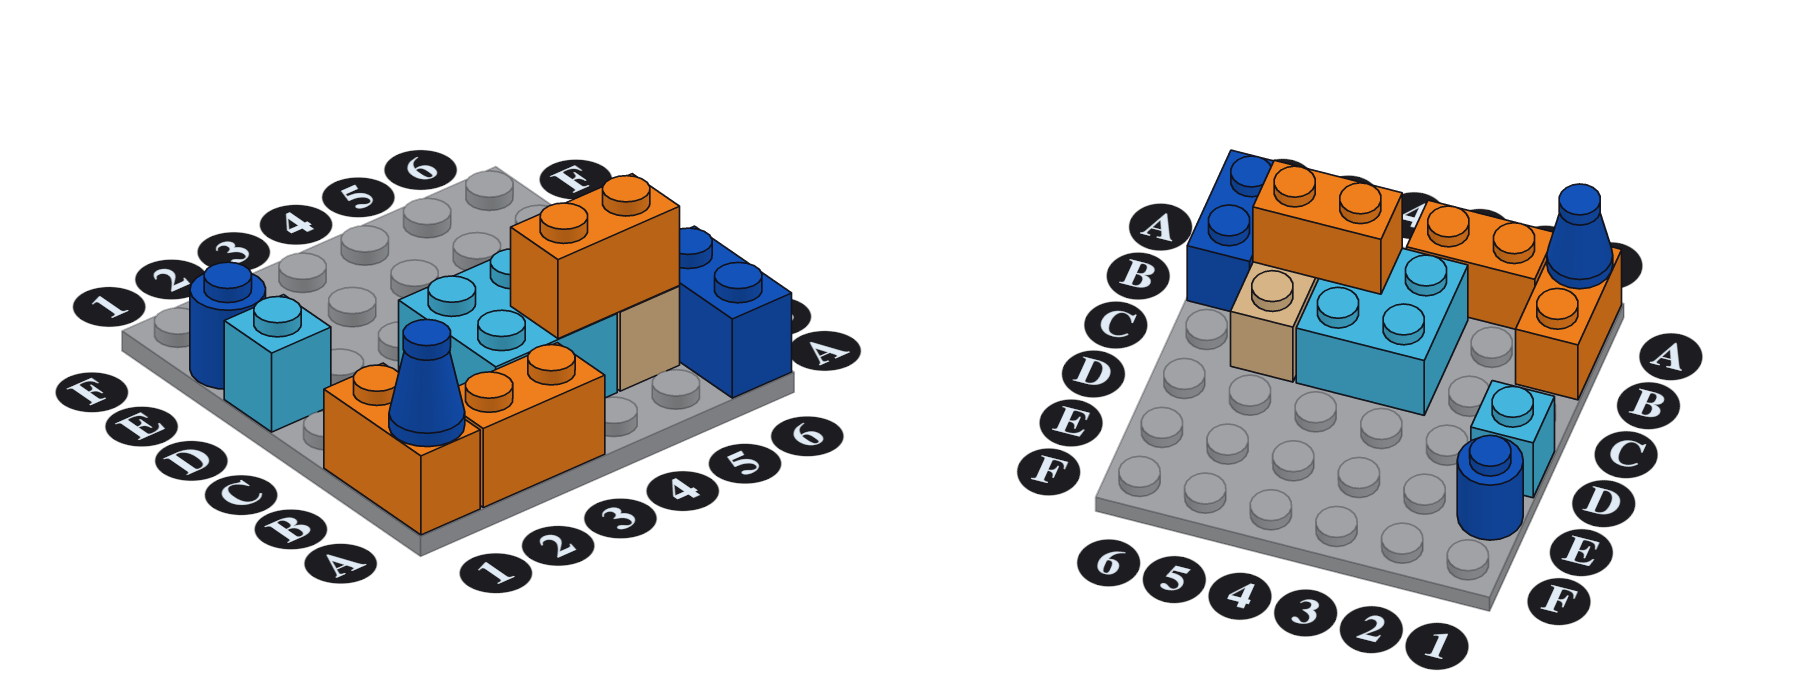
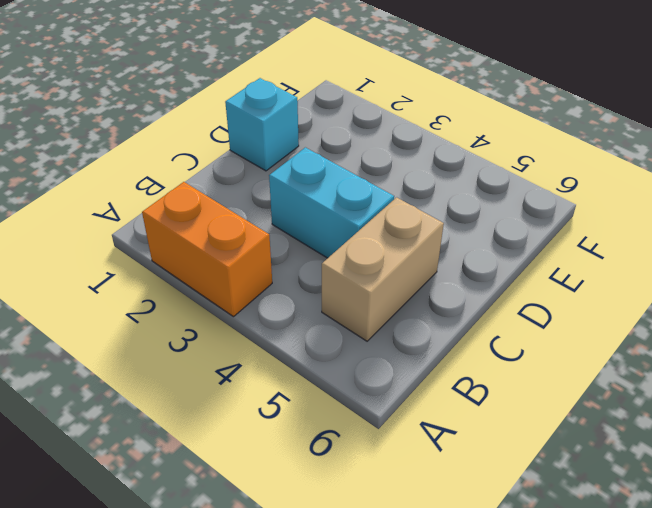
cyan brick C3:C4 level 1 -> cyan brick B3:C4 level 1
none -> orange brick A1:B1 level 1
none -> blue brick A6:B6 level 1

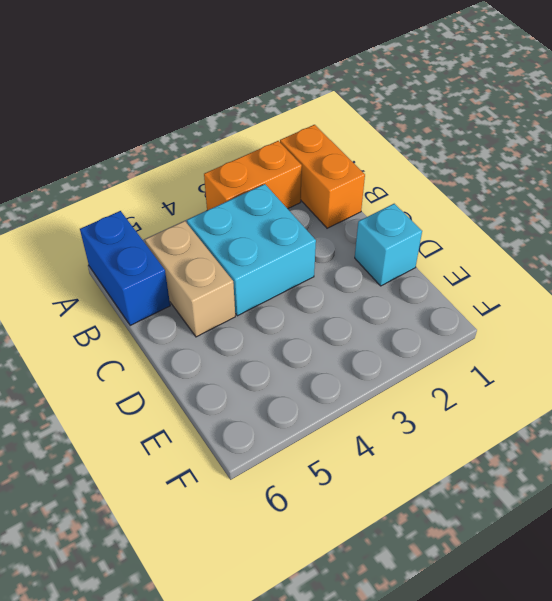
none -> blue round brick E1 level 1
none -> blue cone A1 level 2

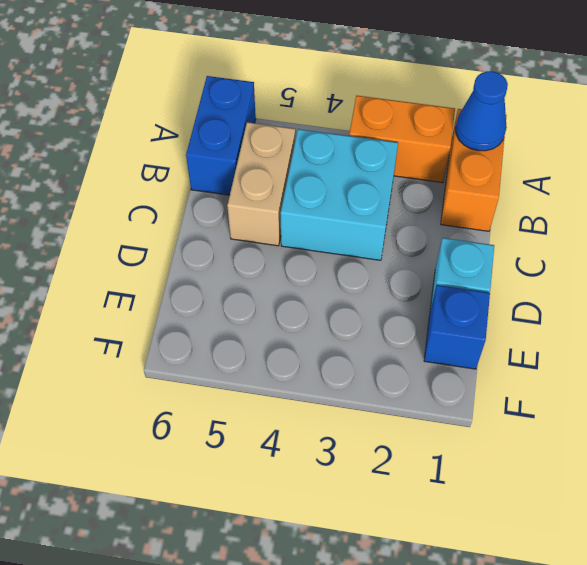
blue brick E1 level 1 -> blue round brick E1 level 1
none -> orange brick B4:B5 level 2

